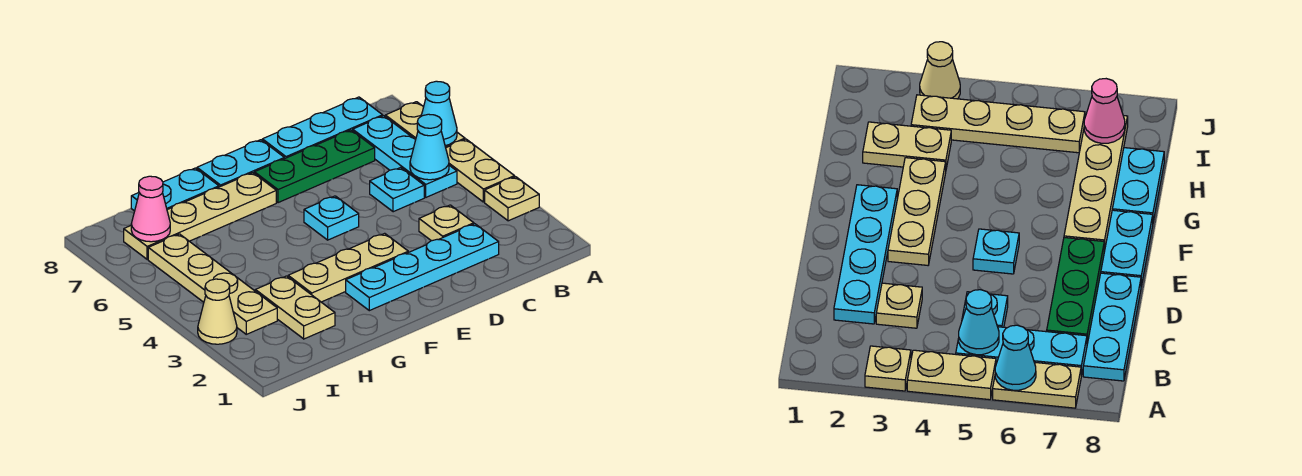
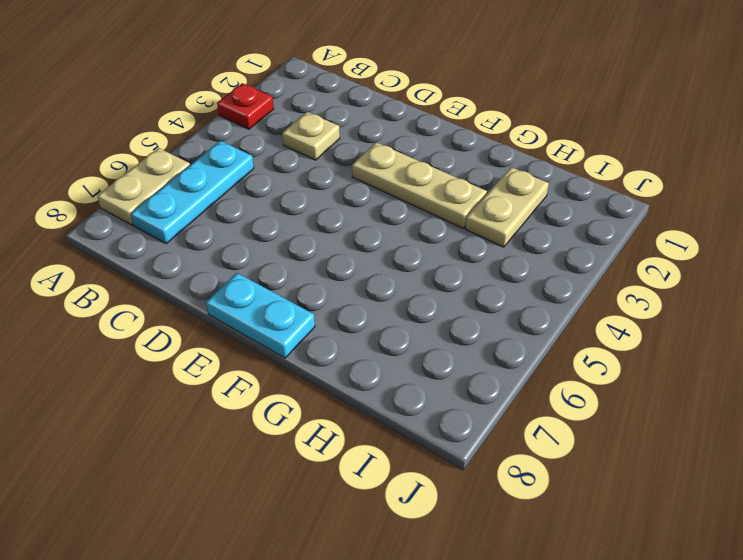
red plate A3 level 1 -> tan plate A3 level 1
none -> tan plate A4:A5 level 1
none -> cyan plate B8:D8 level 1
none -> cyan plate C2:F2 level 1

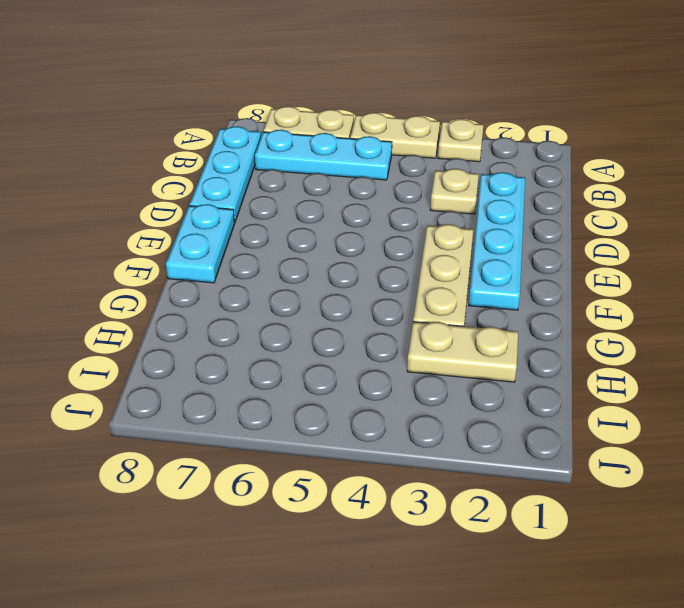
none -> cyan plate C5 level 1
none -> green plate C7:E7 level 1
none -> cyan plate E5 level 1

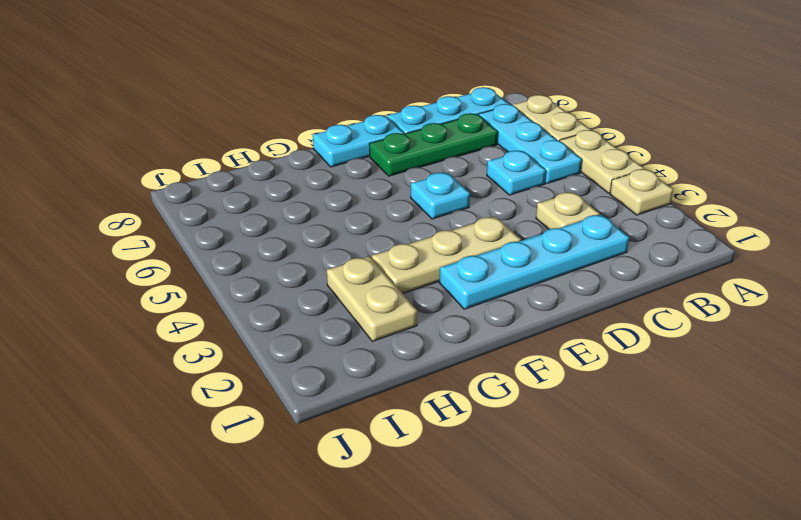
none -> tan plate F7:I7 level 1
none -> cyan plate G8:H8 level 1
none -> tan plate I3:I6 level 1

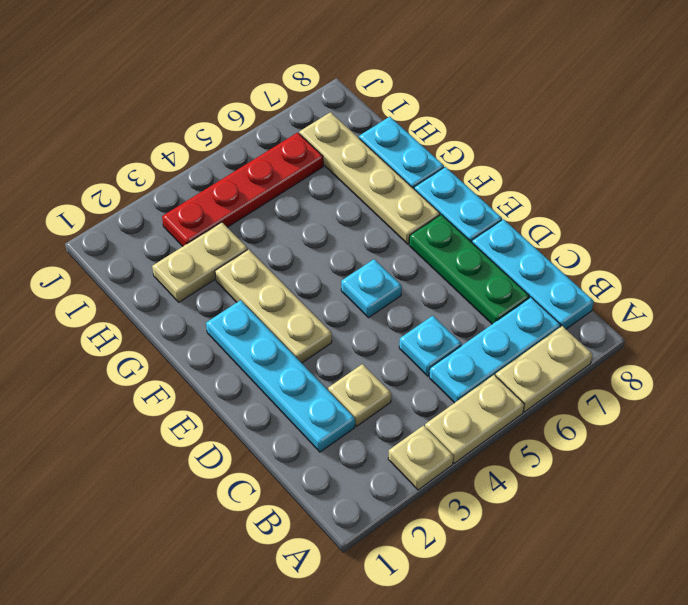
red plate I3:I6 level 1 -> tan plate I3:I6 level 1
none -> tan cone J3 level 1
none -> cyan cone A6 level 2
none -> cyan cone B5 level 2

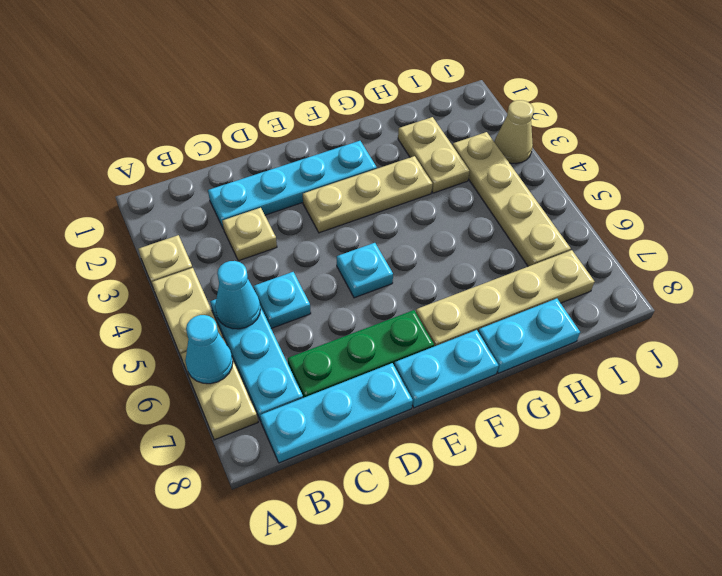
none -> pink cone I7 level 2

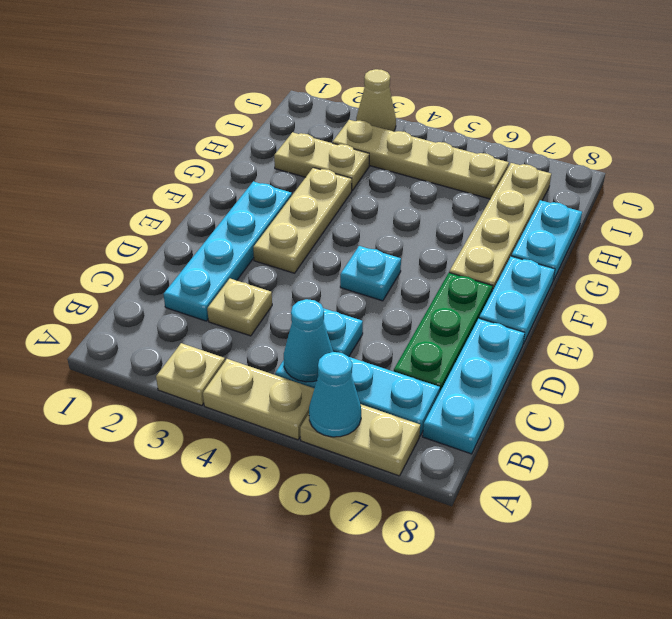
none -> pink cone I7 level 2

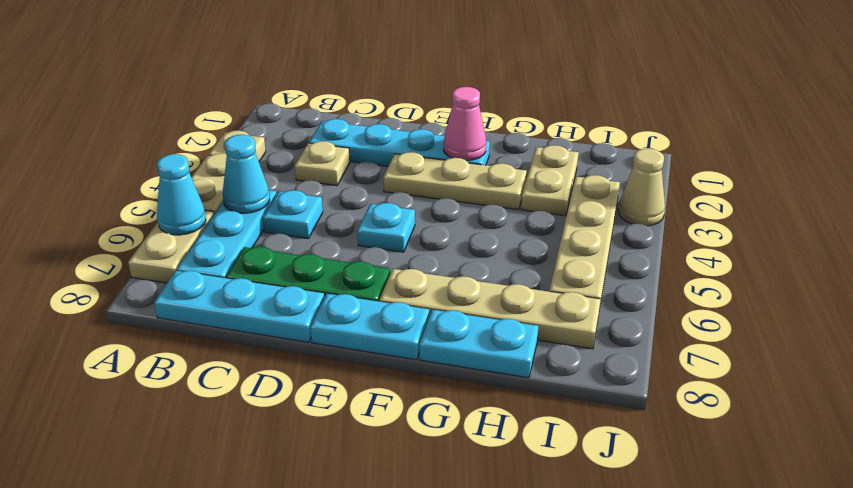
pink cone F2 level 2 -> pink cone I7 level 2

